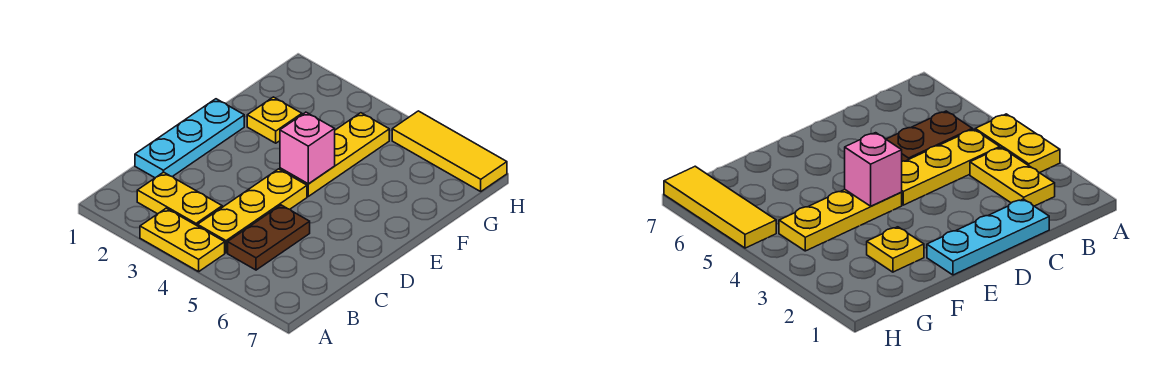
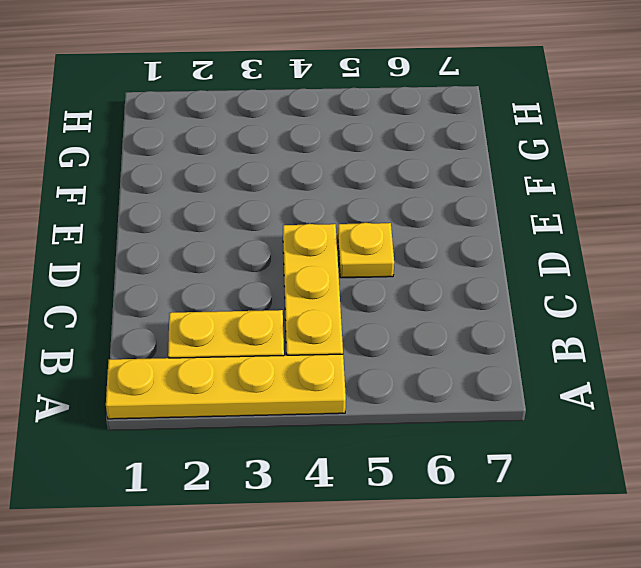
yellow plate A1:A4 level 1 -> yellow plate A3:A4 level 1
yellow plate D5 level 1 -> yellow plate F2 level 1
none -> brown plate B5:C5 level 1
none -> cyan plate C1:E1 level 1

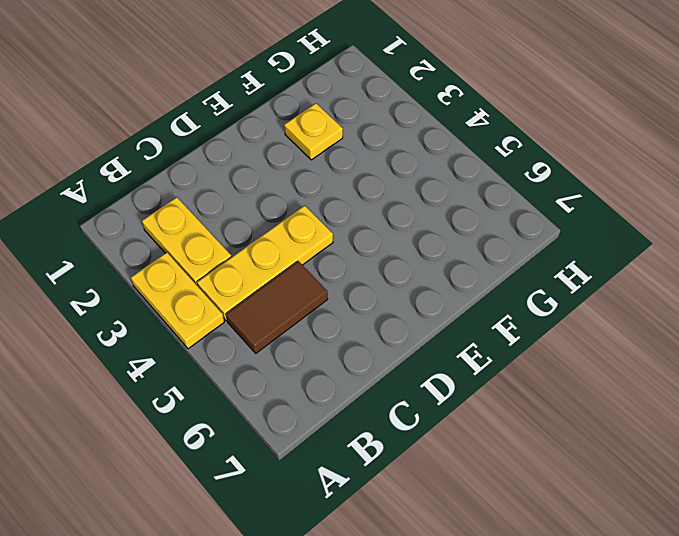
brown tile B5:C5 level 1 -> brown plate B5:C5 level 1
none -> cyan plate C1:E1 level 1
none -> yellow plate E4:G4 level 1

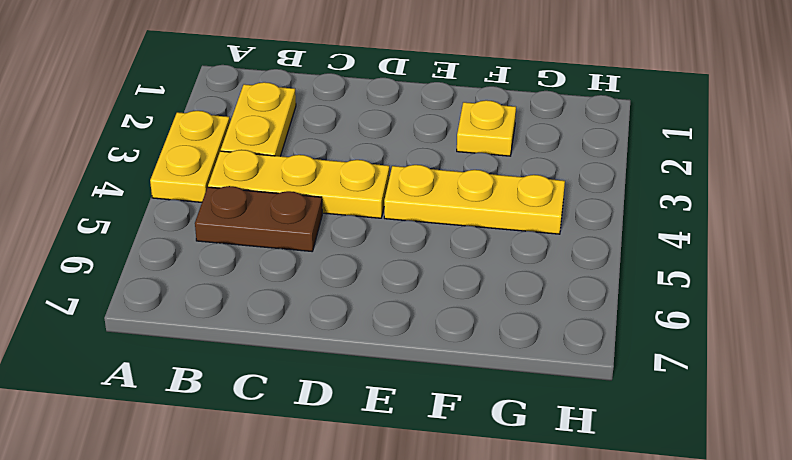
none -> cyan plate C1:E1 level 1
none -> yellow tile H5:H7 level 1

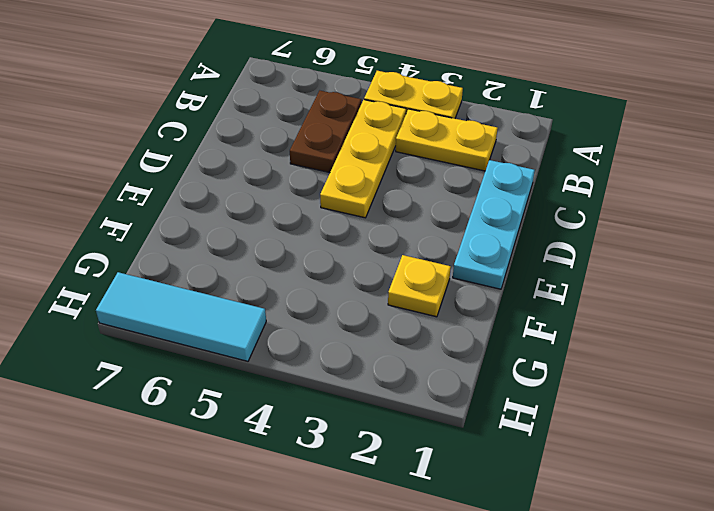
cyan tile H5:H7 level 1 -> yellow tile H5:H7 level 1
none -> yellow plate E4:G4 level 1
none -> pink brick E4 level 2

